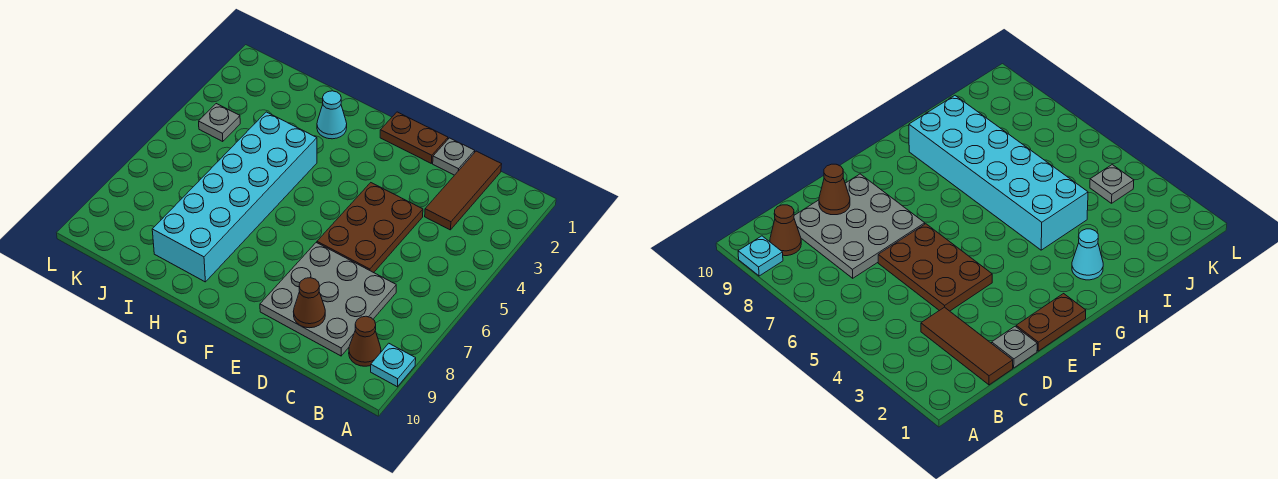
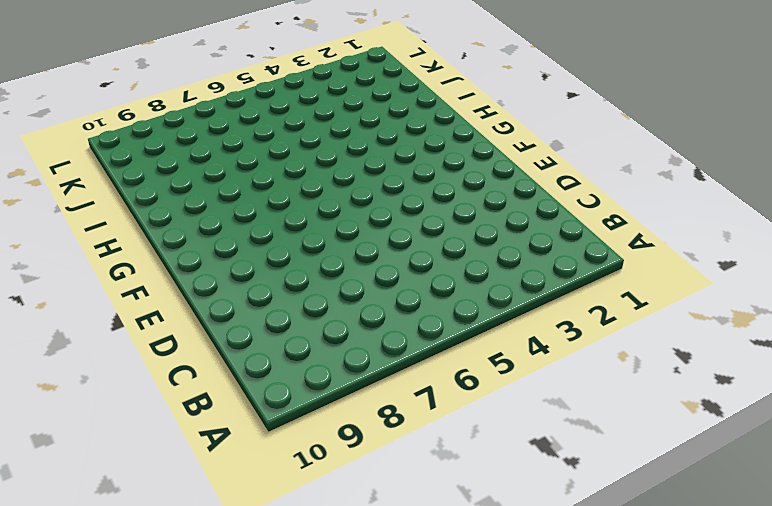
none -> cyan plate A9 level 1
none -> brown cone B9 level 1

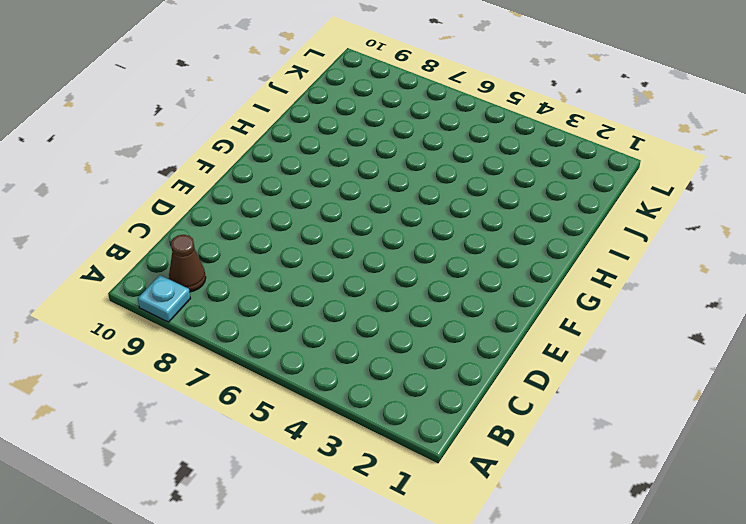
none -> brown tile C1:C3 level 1
none -> grey plate C7:E9 level 1

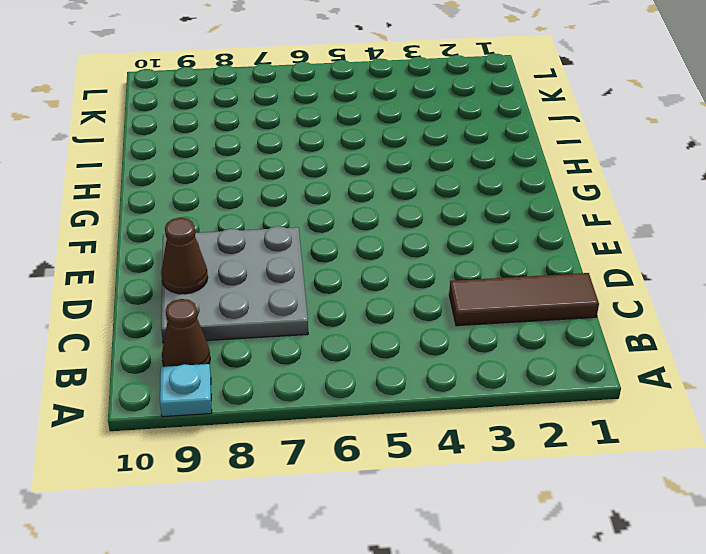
none -> grey plate D1 level 1
none -> brown plate D4:E6 level 1

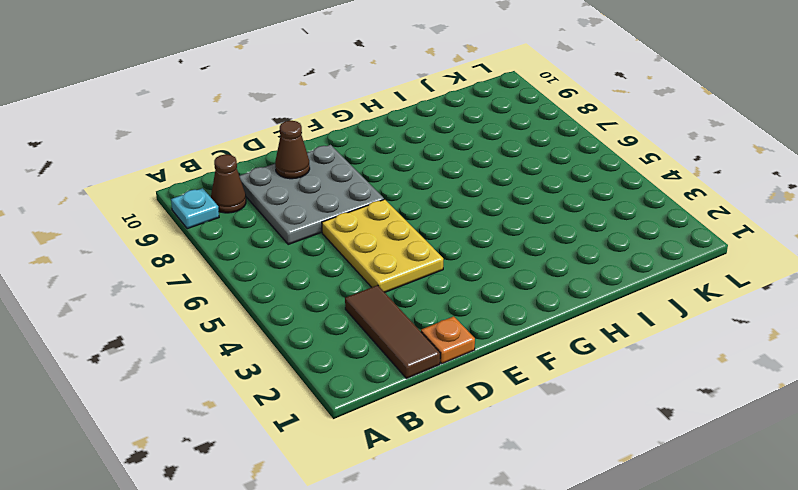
orange plate D1 level 1 -> grey plate D1 level 1
yellow plate D4:E6 level 1 -> brown plate D4:E6 level 1
none -> brown plate E1:F1 level 1
none -> cyan cone H2 level 1

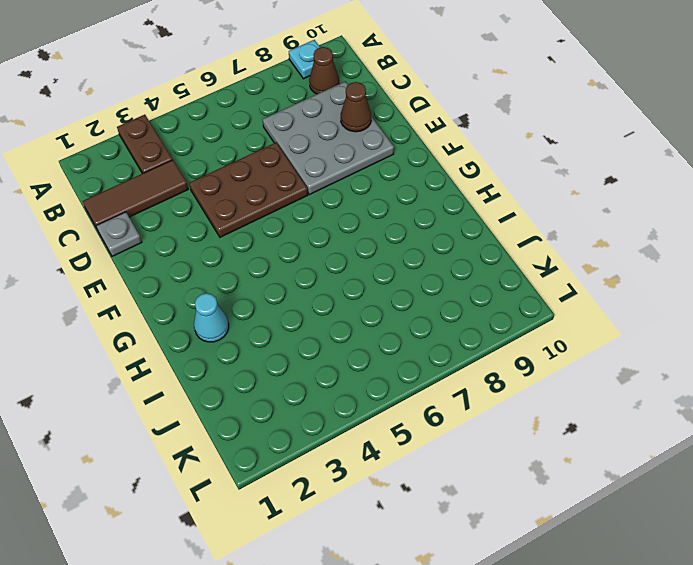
brown plate A3:B3 level 1 -> brown plate E1:F1 level 1
none -> cyan brick H4:I9 level 1
none -> grey plate K4 level 1

